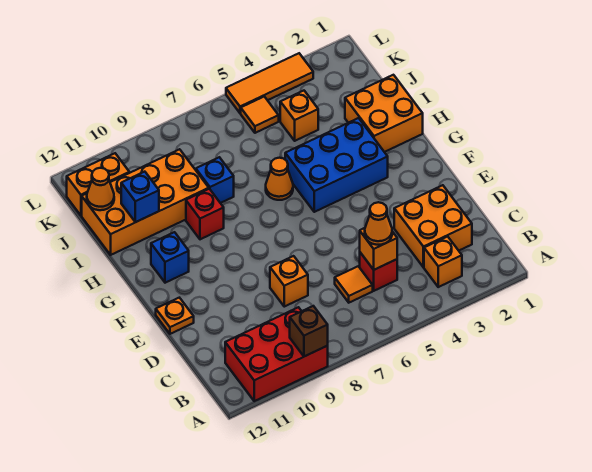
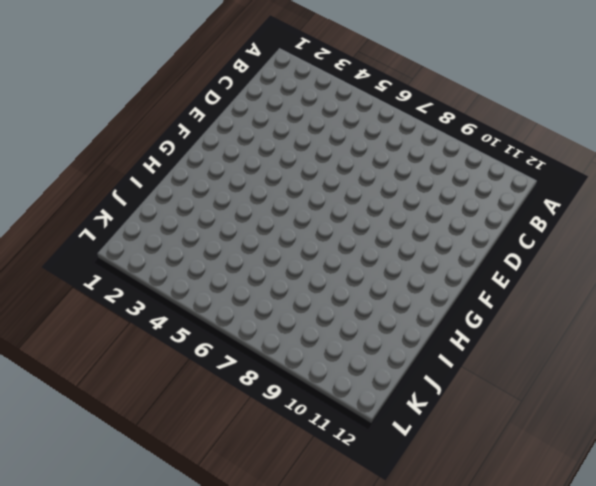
none -> red brick A9:B11 level 1
none -> orange brick B3 level 1
none -> orange brick C2:D3 level 1

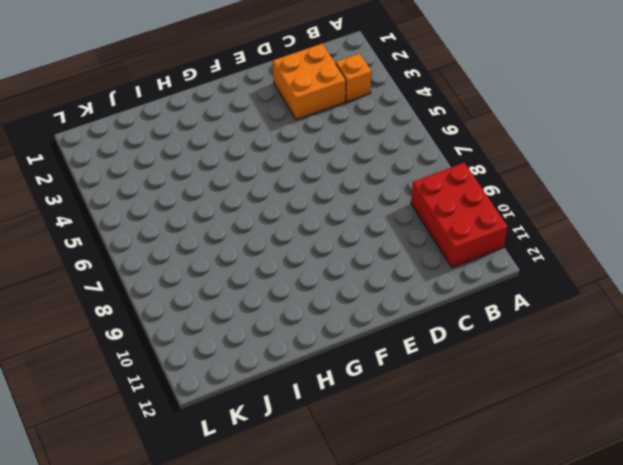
none -> red brick C5 level 1
none -> orange tile C6 level 1
none -> orange brick D8 level 1

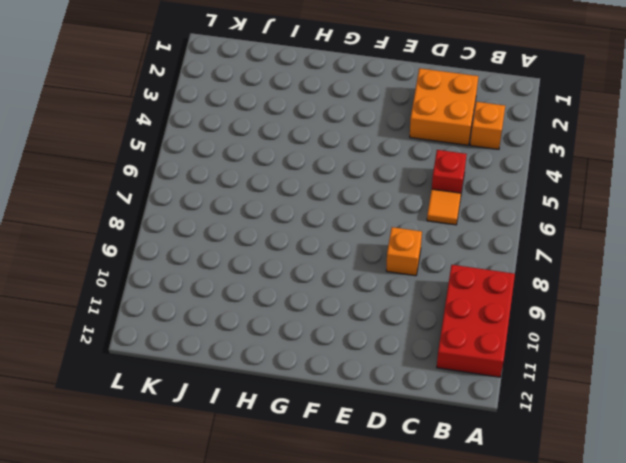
none -> orange plate E12 level 1
none -> blue brick G3:H5 level 1
none -> blue brick G11 level 1

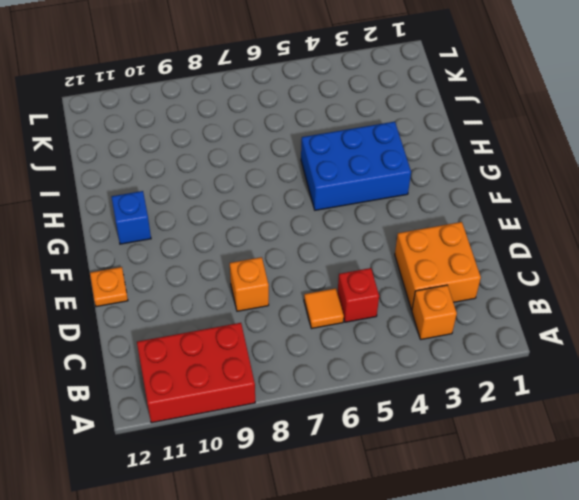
none -> orange brick H1:I2 level 1
none -> orange cone H6 level 1
none -> red brick H9 level 1

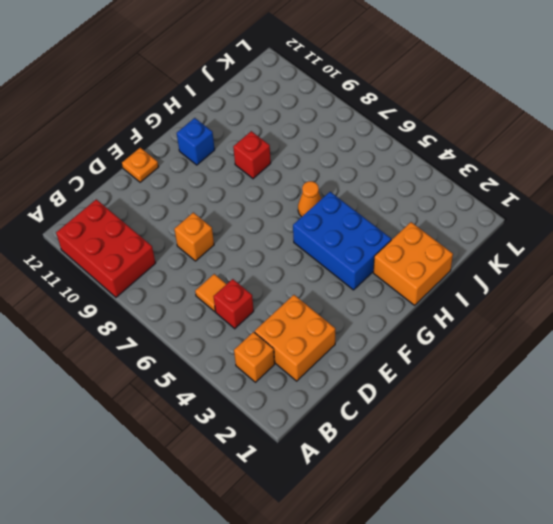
none -> blue brick I8 level 1
none -> orange brick I9:J12 level 1
none -> orange brick J4 level 1

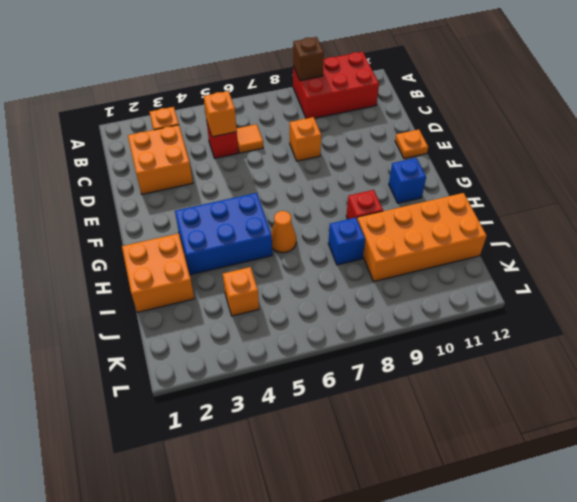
none -> orange tile K5 level 1
none -> orange brick K11:K12 level 1
none -> orange tile L3:L5 level 1

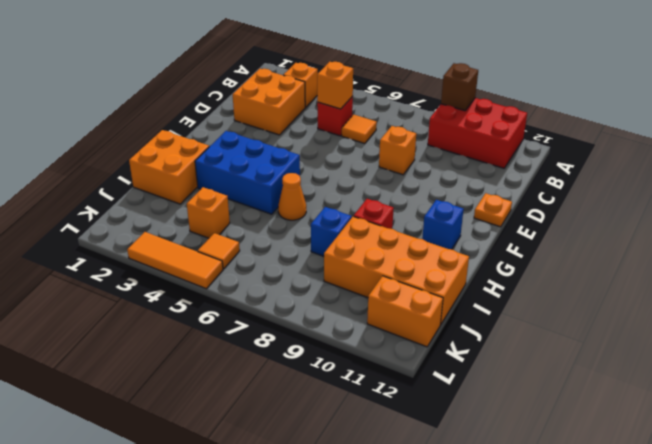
none -> blue brick I11 level 2
none -> orange cone J12 level 2
none -> orange cone C5 level 3

